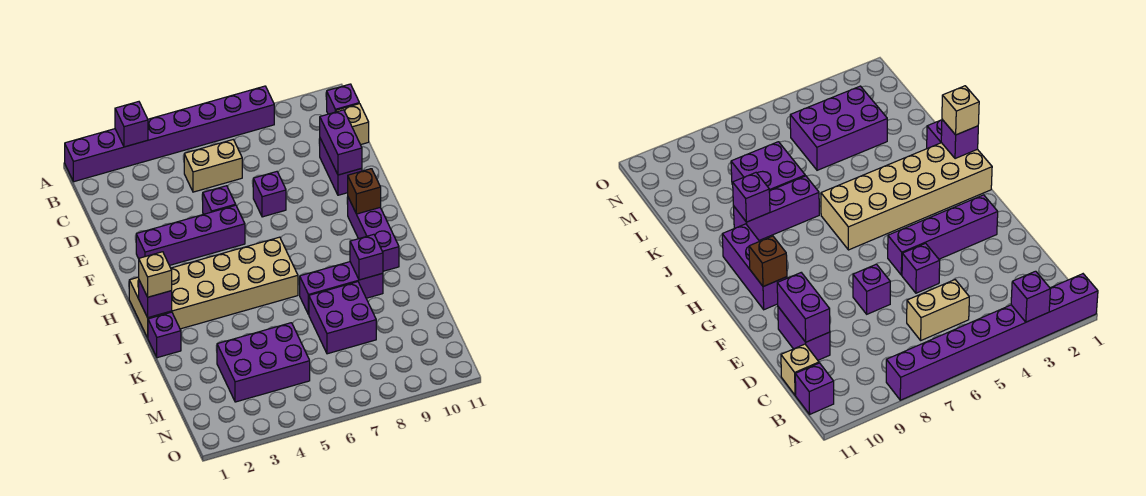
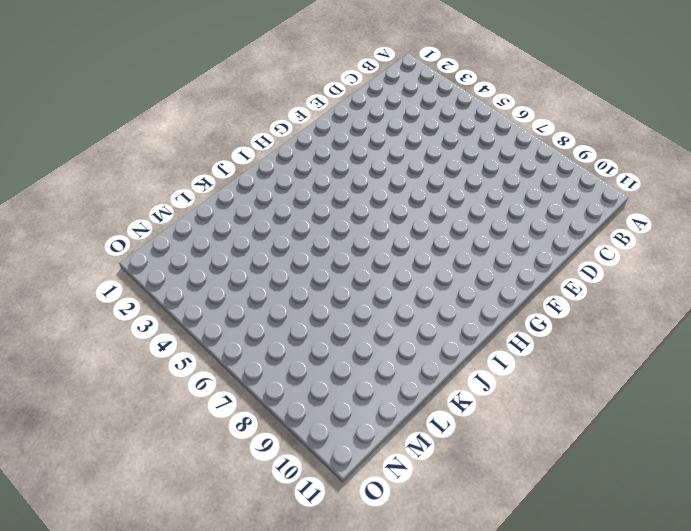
none -> purple brick A1:A8 level 1
none -> purple brick B11 level 1
none -> tan brick C5:C6 level 1

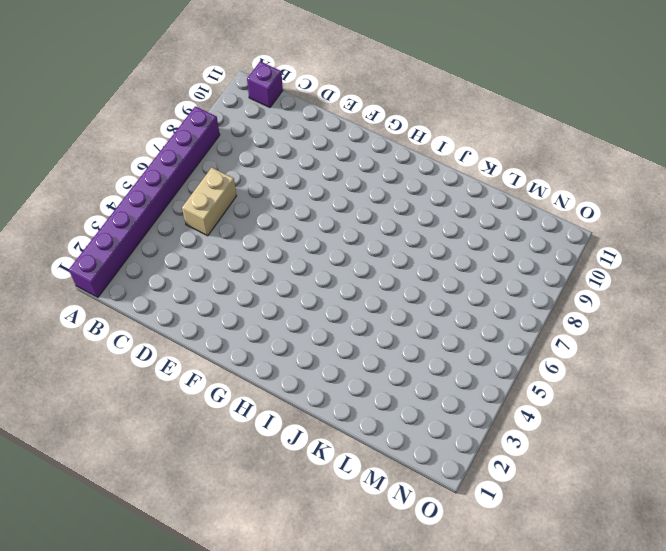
none -> tan brick C11 level 1
none -> purple brick D10:E10 level 1
none -> purple brick E5 level 1

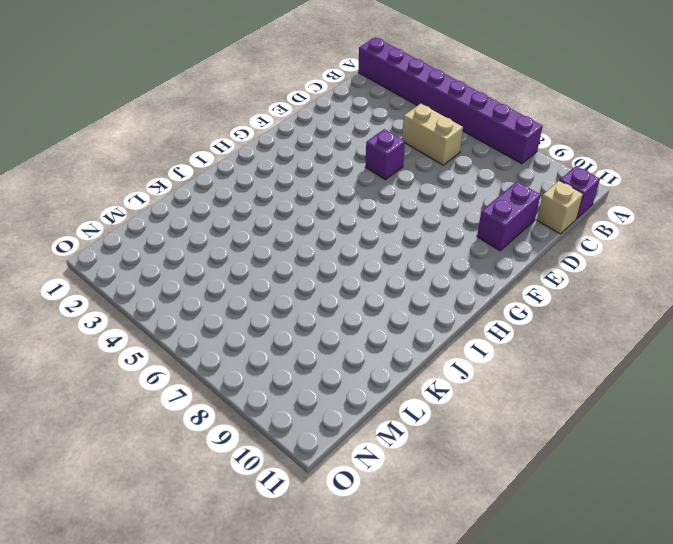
none -> purple brick E7 level 1
none -> purple brick F2:F5 level 1
none -> purple brick G10:I10 level 1

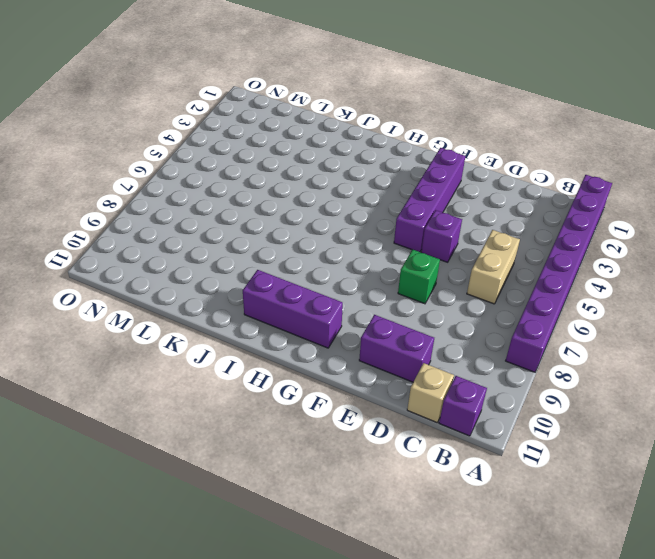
green brick E7 level 1 -> purple brick E7 level 1
none -> tan brick H1:I6 level 1
none -> purple brick J1 level 1
none -> purple brick J7:J9 level 1

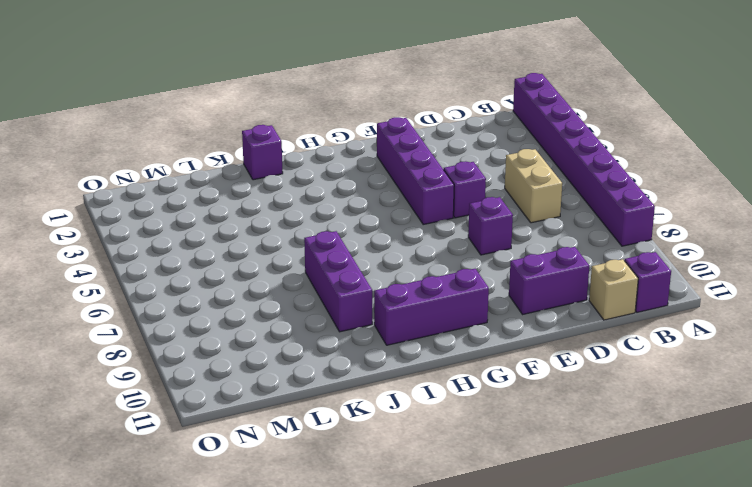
none -> tan brick H1:I6 level 1
none -> purple brick K7:L8 level 1
none -> purple brick L3:M5 level 1

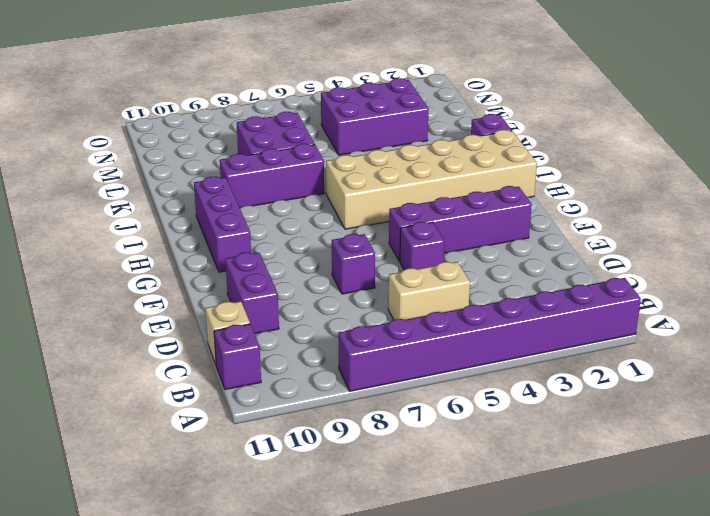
none -> purple brick A3 level 2
none -> purple brick D10:E10 level 2
none -> brown brick G10 level 2

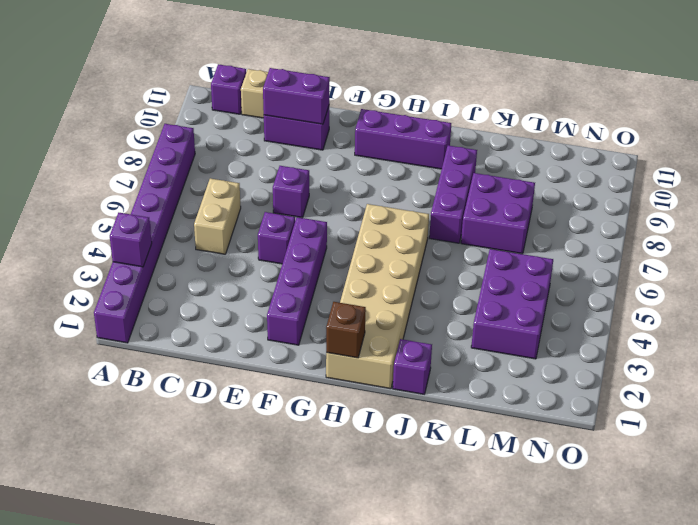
brown brick H1 level 2 -> brown brick G10 level 2
none -> purple brick I1 level 2
none -> purple brick J9 level 2
none -> tan brick I1 level 3

